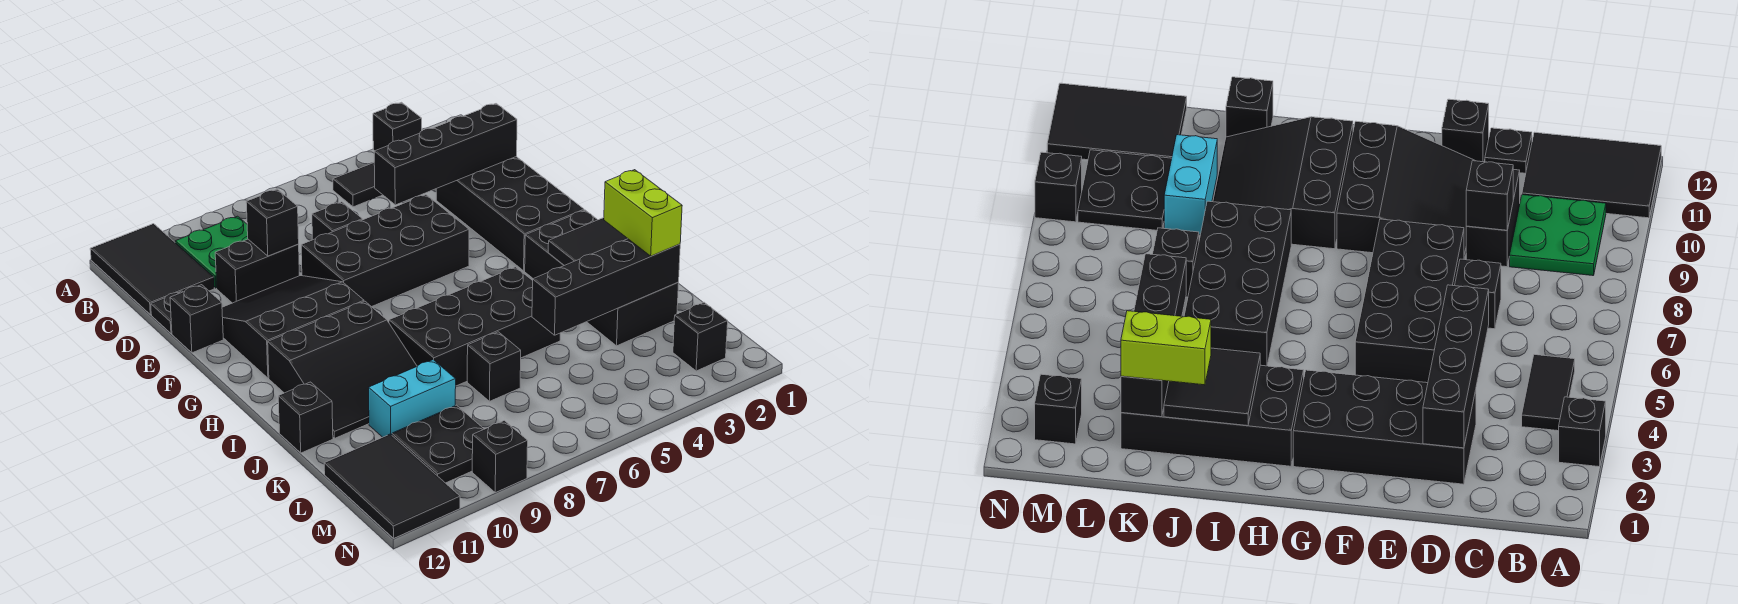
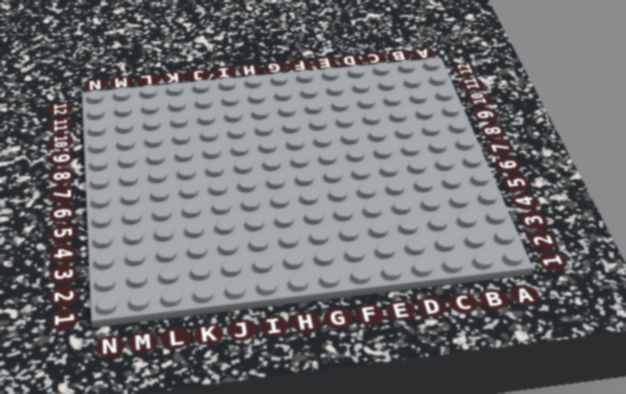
none -> black brick A3 level 1
none -> black tile A11:C12 level 1
none -> black tile B4:B5 level 1

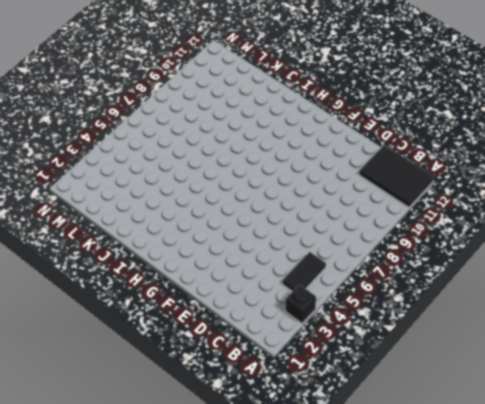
none -> green plate B9:C10 level 1
none -> black brick D2:G3 level 1
none -> black brick D7 level 1

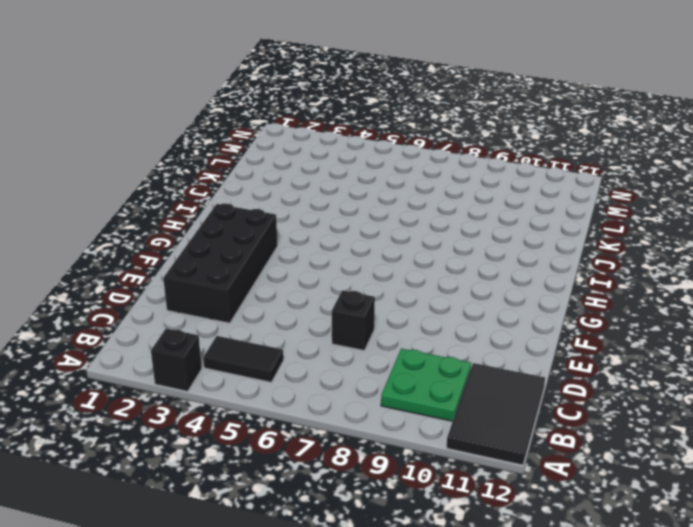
none -> black brick D9:D10 level 1
none -> black plate D12 level 1
none -> black brick E5:F8 level 1

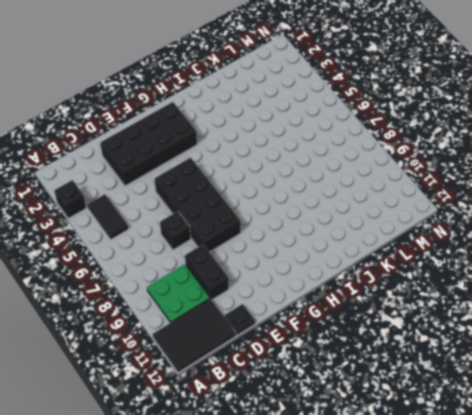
none -> black slope E9:G11 level 1 top G
none -> black brick E12 level 1
none -> black brick H2:K3 level 1

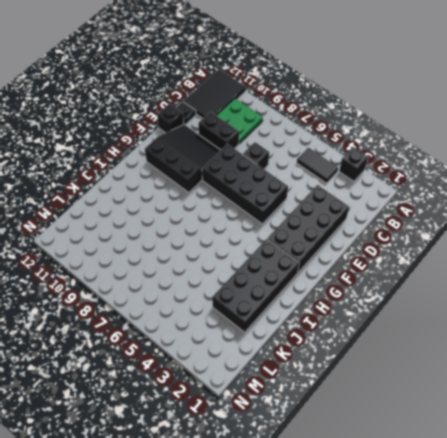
none -> black slope H9:J11 level 1 top H
none -> black brick I5:J8 level 1
none -> black brick J12 level 1

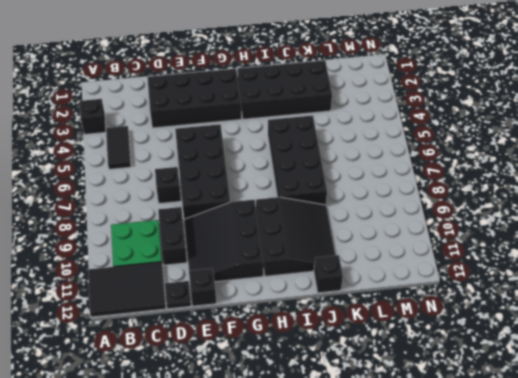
none -> black brick K7 level 1
none -> cyan brick K9:K10 level 1
none -> black plate L9:M10 level 1

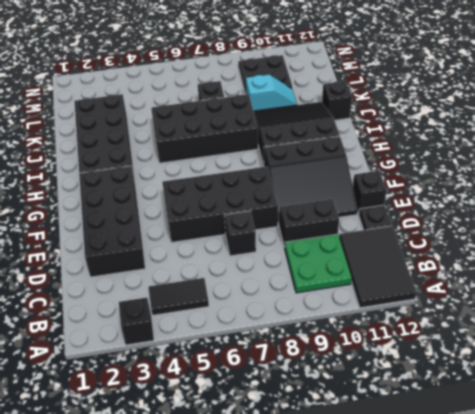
cyan slope K9:K10 level 1 top 9 -> cyan brick K9:K10 level 1
none -> black tile L11:N12 level 1
none -> black brick M2 level 1
none -> black brick N9 level 1

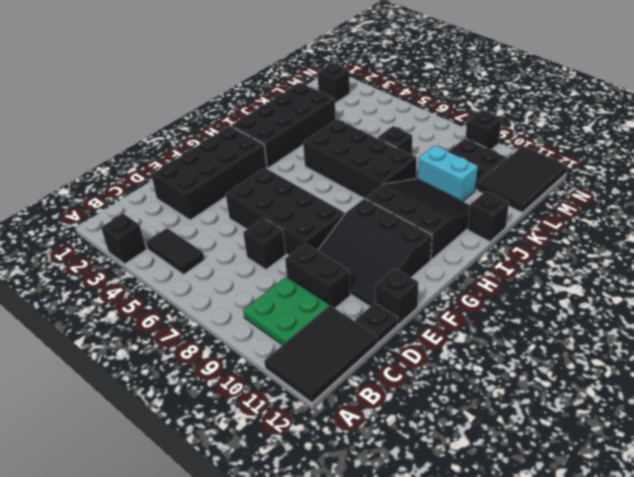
none -> black brick D2:D5 level 2
none -> black brick D9 level 2
none -> black tile I2:J3 level 2

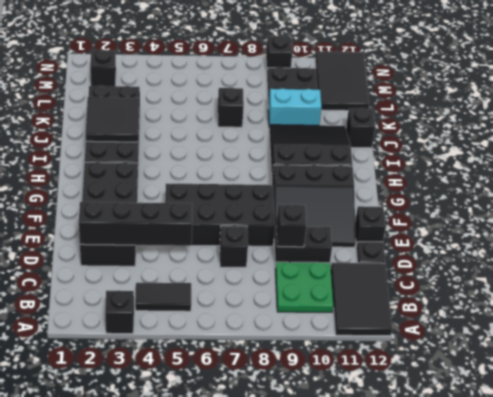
none -> black brick I5:J8 level 1
none -> black brick K2:K5 level 2
none -> lime brick J2:K2 level 3

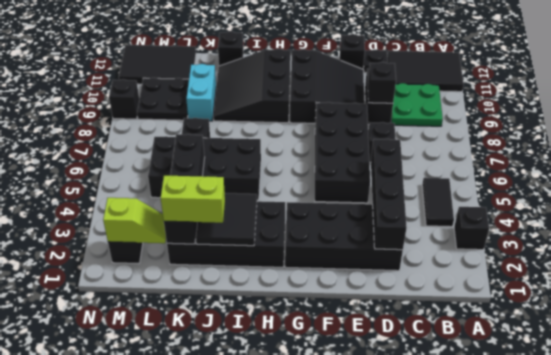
black brick I5:L6 level 1 -> black brick I5:J8 level 1
lime slope L2:M2 level 2 top M -> none

